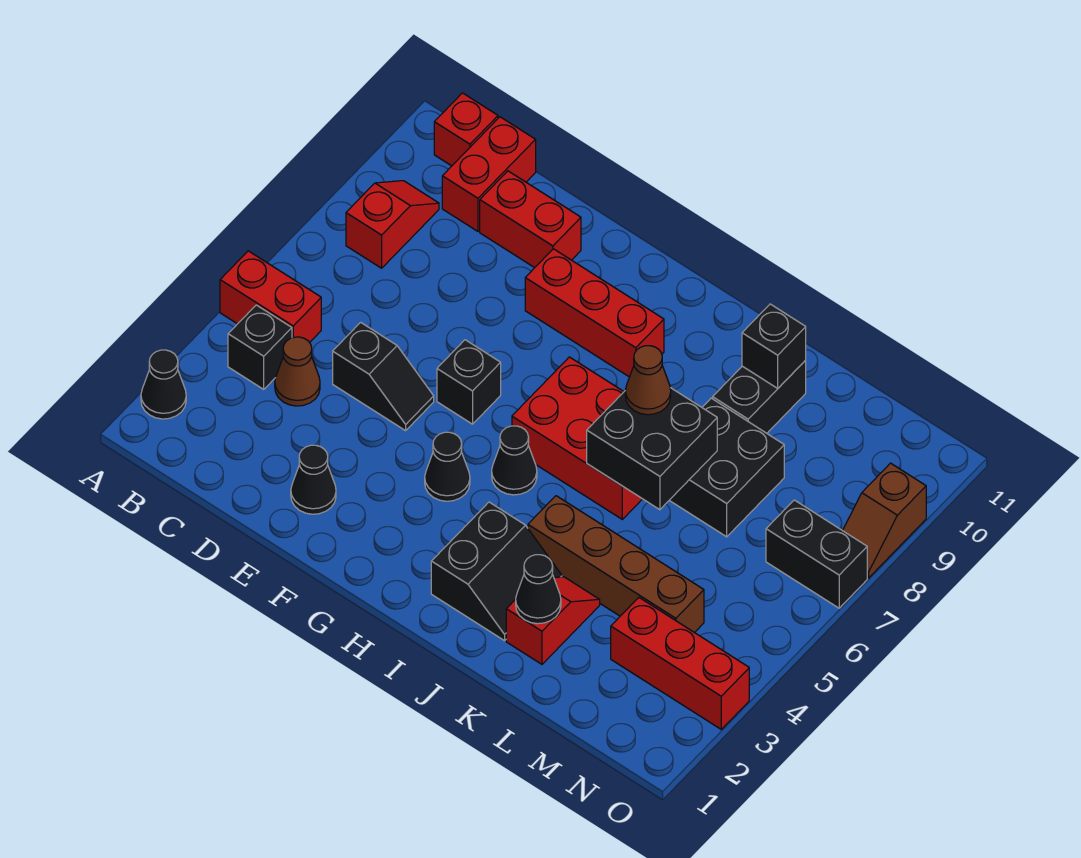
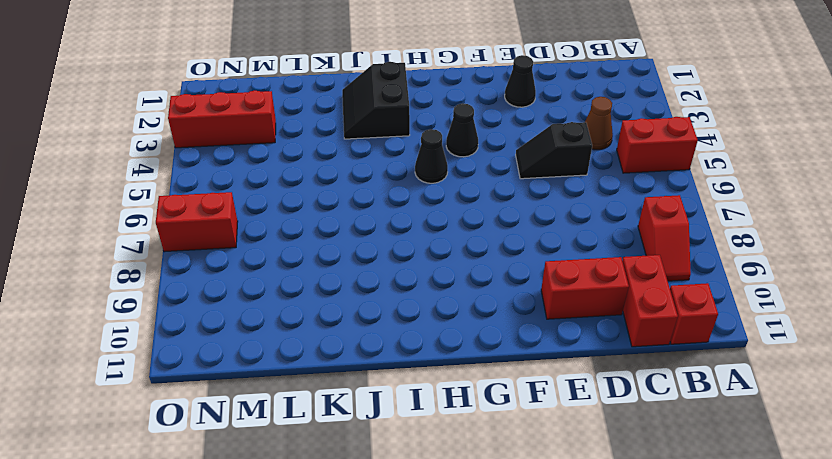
red brick N7:O7 level 1 -> black brick N7:O7 level 1
none -> black cone A2 level 1
none -> black brick B4 level 1
none -> black brick F6 level 1

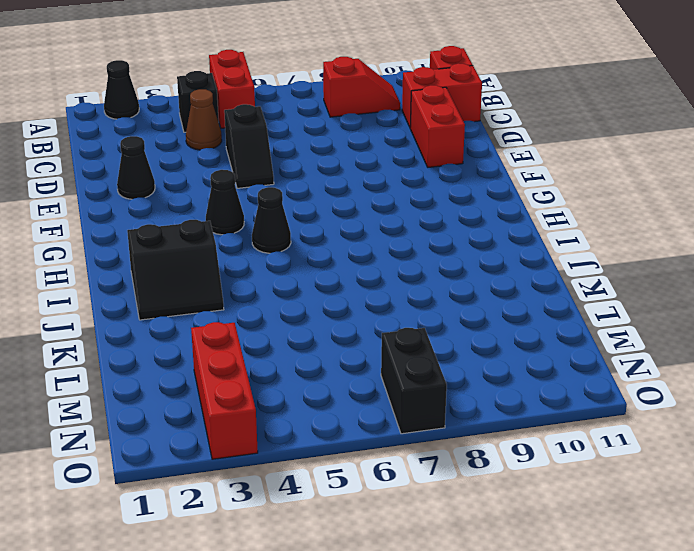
none -> black brick F6 level 1
none -> red brick F9:H9 level 1
none -> red brick H6:J7 level 1

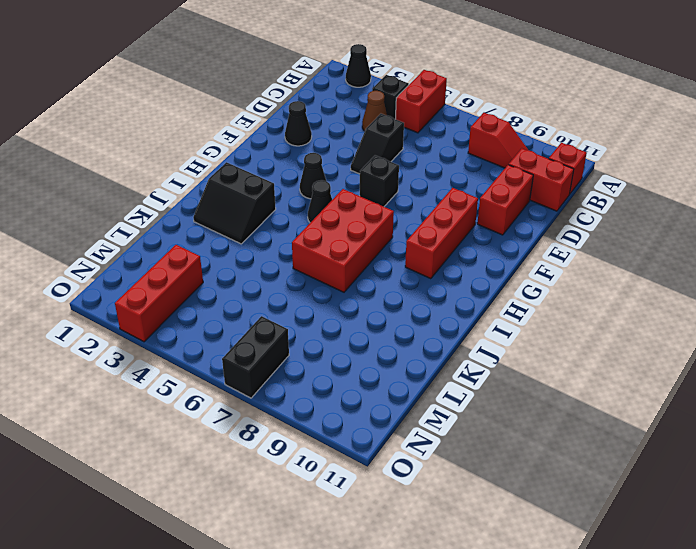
none -> brown brick J4:M4 level 1
none -> red slope K2:K3 level 1 top 2
none -> black brick K7:L8 level 1

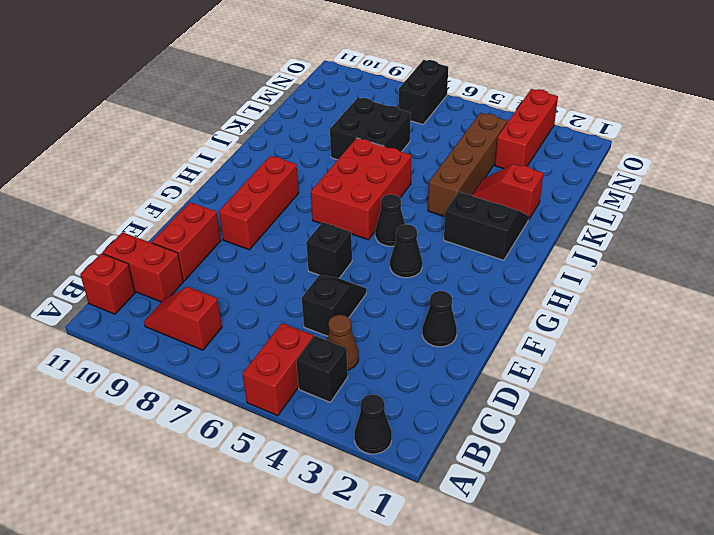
none -> black brick K9:K10 level 1
none -> brown slope O8:O9 level 1 top 9
none -> black brick J6:K7 level 2

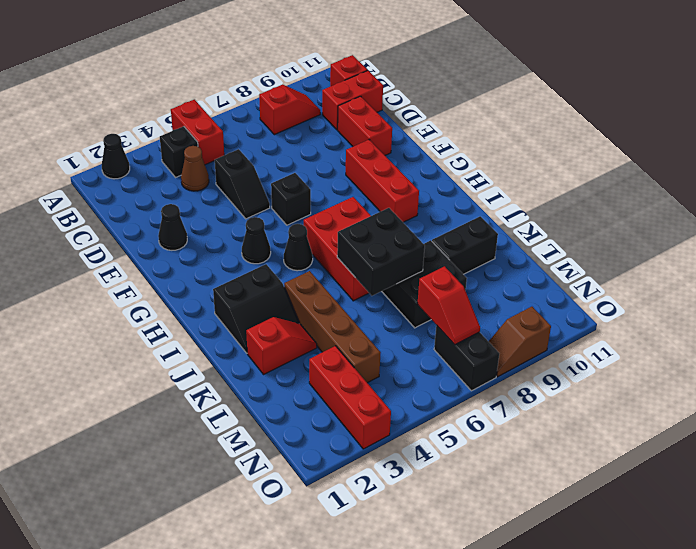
red slope M7:N7 level 2 top M -> none
none -> black cone K2 level 2
none -> black brick K10 level 2
none -> brown cone J7 level 3

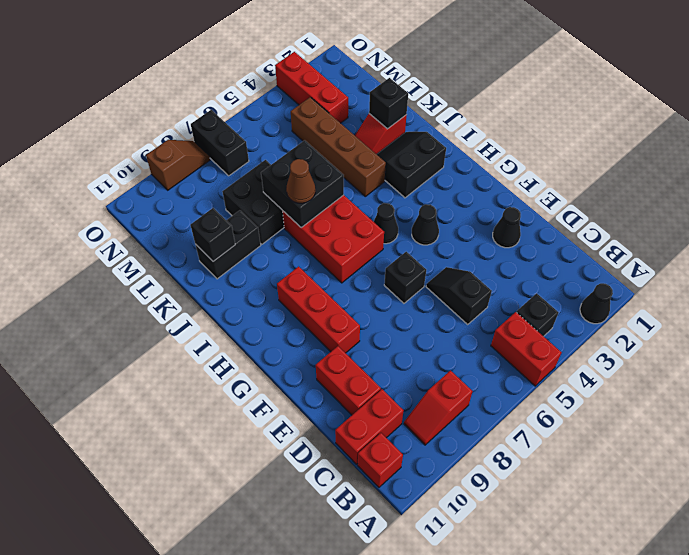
black brick K2 level 2 -> black cone K2 level 2
none -> brown cone C4 level 1

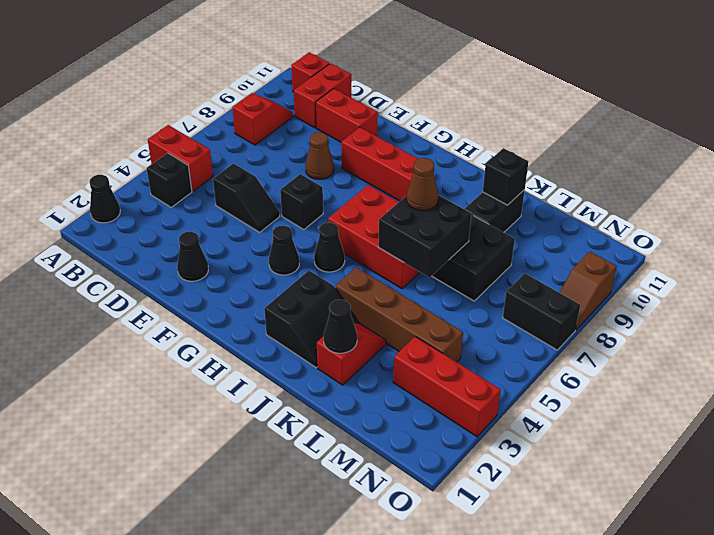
brown cone E8 level 1 -> brown cone C4 level 1

